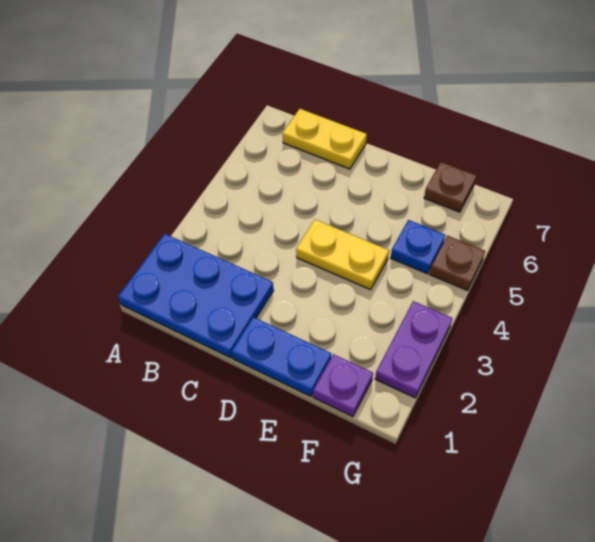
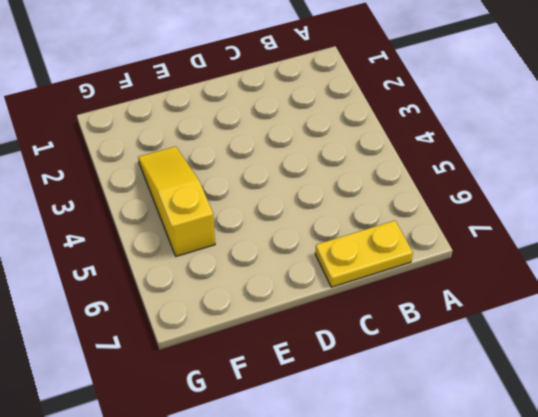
yellow slope F3:F5 level 1 top 5 -> blue plate F5 level 1
none -> blue plate A1:C2 level 1
none -> blue plate D1:E1 level 1

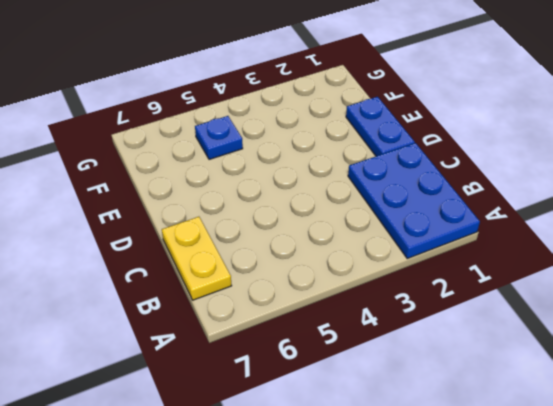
none -> yellow plate D4:E4 level 1
none -> purple plate F1 level 1

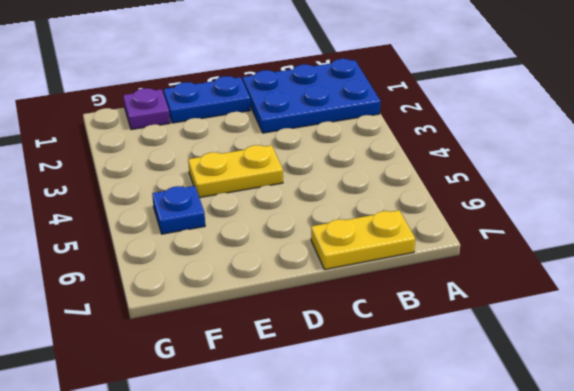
none -> brown plate F7 level 1
none -> purple plate G2:G3 level 1

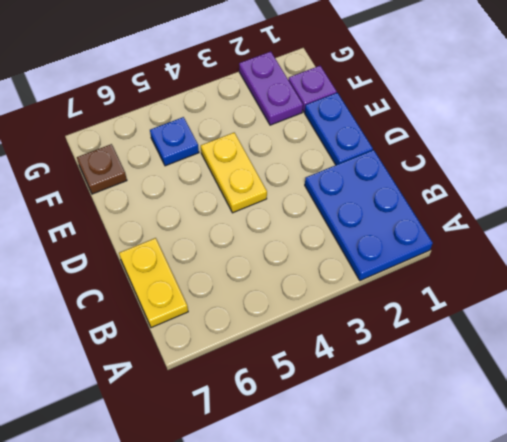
purple plate F2:G2 level 1 -> purple plate G2:G3 level 1
none -> brown plate G5 level 1

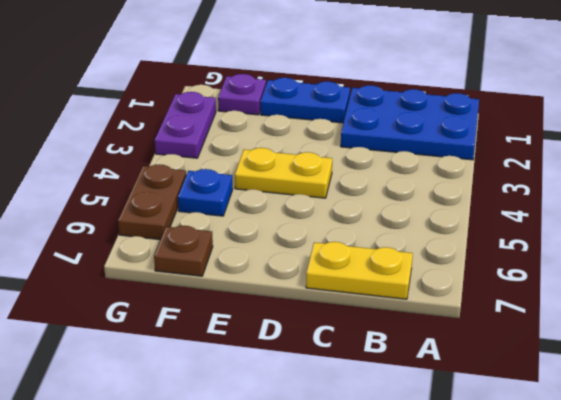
brown plate G5:G6 level 1 -> brown plate G5 level 1

